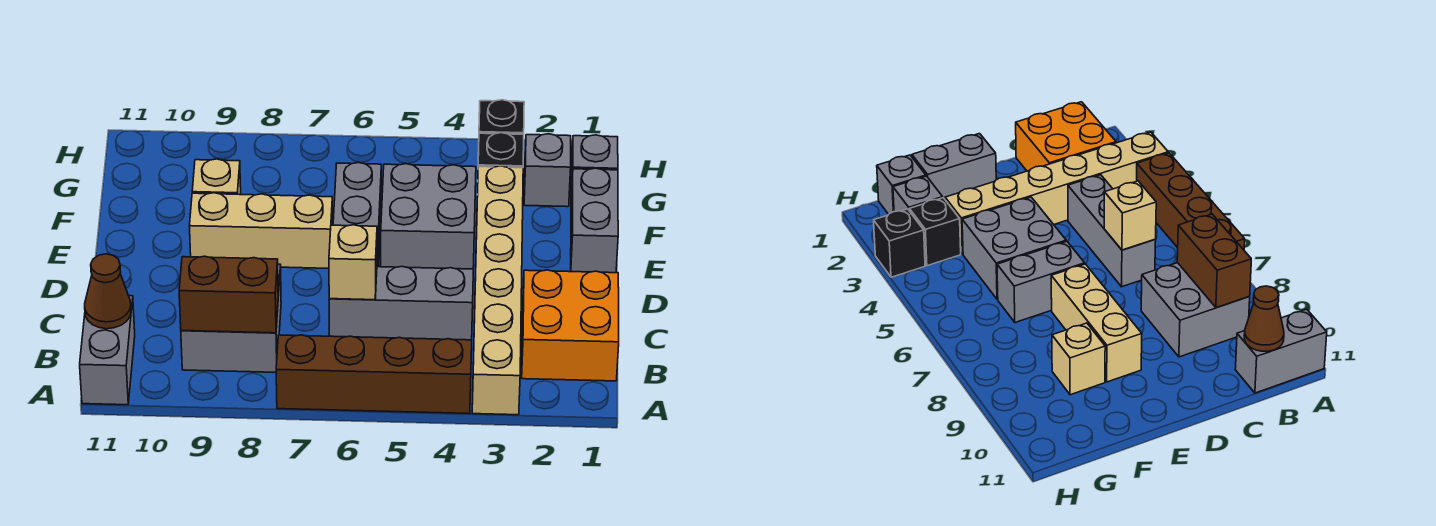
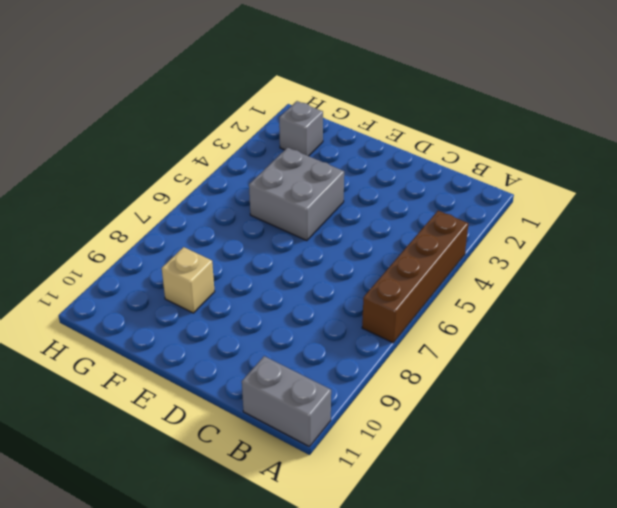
none -> tan brick A3:F3 level 1
none -> orange brick B1:C2 level 1
none -> grey brick B8:C9 level 1

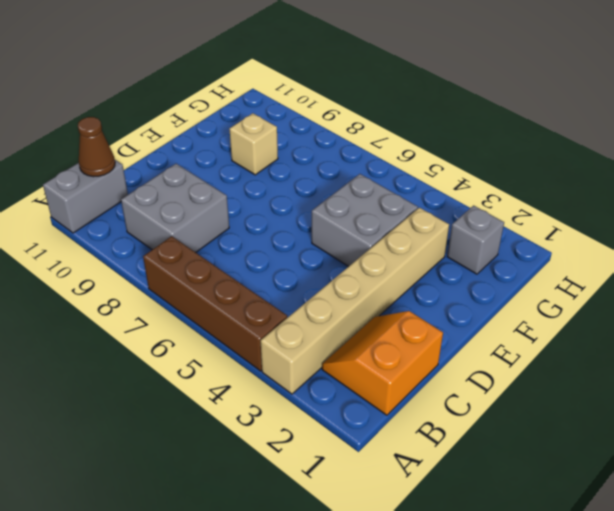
orange slope B1:C2 level 1 top 1 -> orange brick B1:C2 level 1
none -> grey brick C4:C6 level 1
none -> grey brick E1:F1 level 1
none -> grey brick E6:F6 level 1

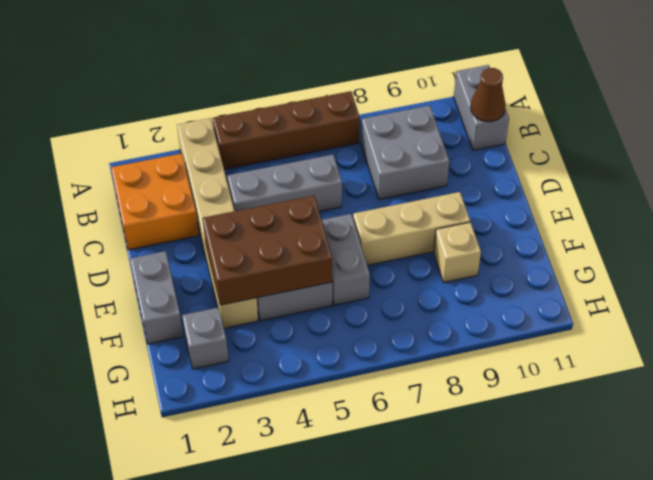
brown brick E3:F5 level 2 -> none
none -> grey brick G1 level 1
none -> black brick G3 level 1
none -> black brick H3 level 1

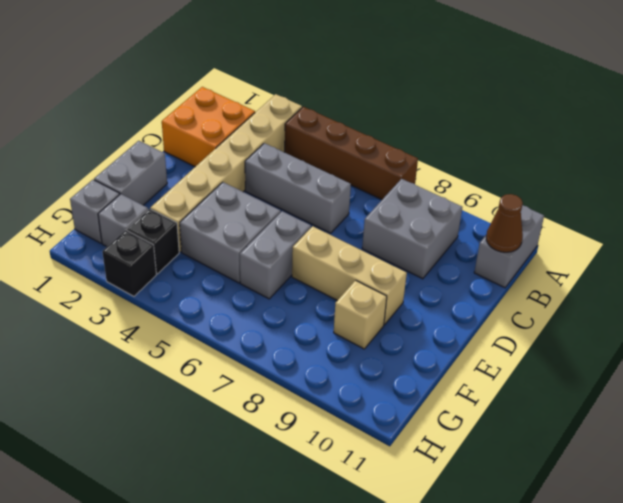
none -> brown brick B8:B9 level 2
none -> tan brick C6 level 2

